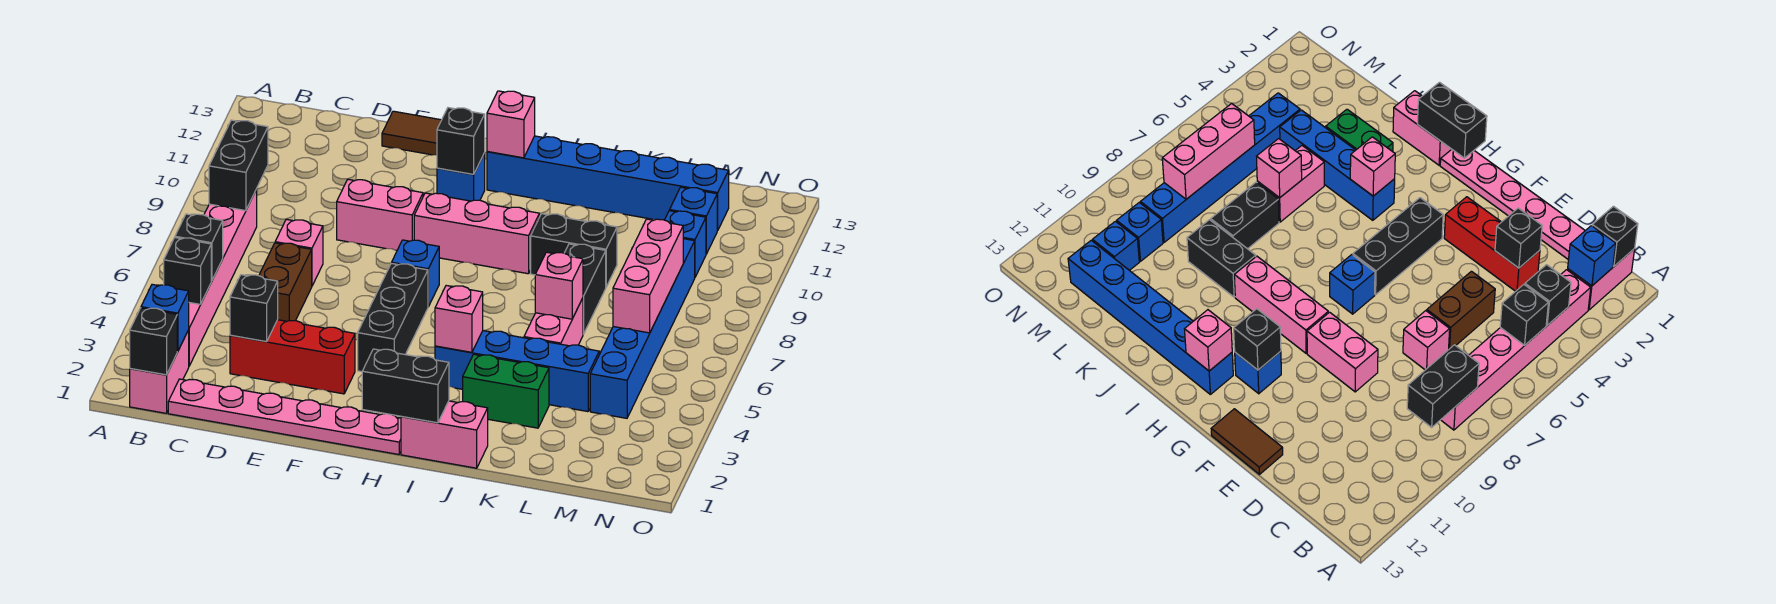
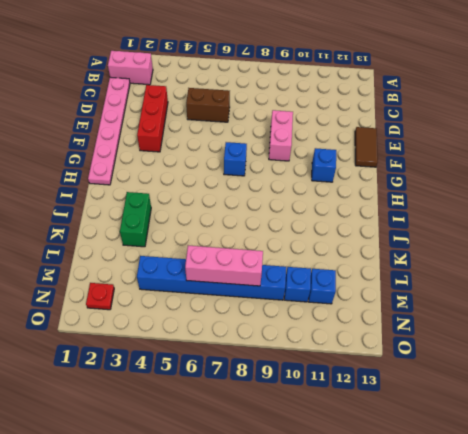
red plate N2 level 1 -> none
none -> pink brick B3:B8 level 1
none -> pink brick D7 level 1
none -> black brick G4:G6 level 1
none -> pink brick G9:I9 level 1

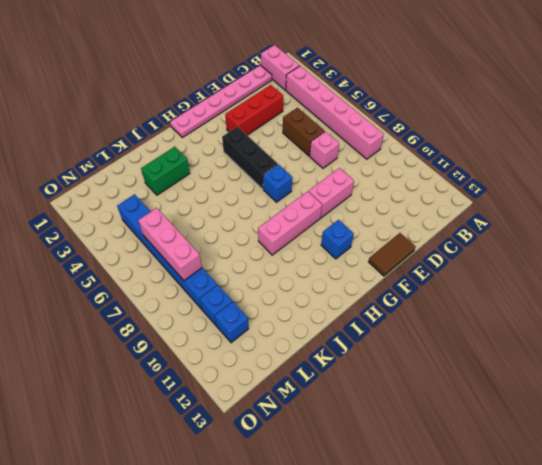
none -> blue brick H12:M12 level 1
none -> pink brick I1:J1 level 1
none -> blue brick I4:L4 level 1
none -> black brick J9:K9 level 1

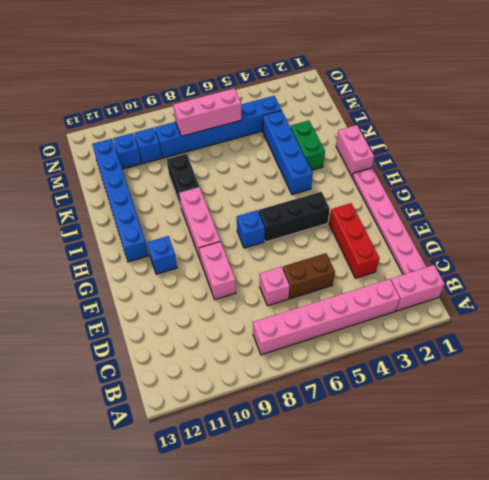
none -> brown tile E13:F13 level 1
none -> pink brick K5:K6 level 1
none -> black brick K7:K8 level 1
none -> black brick B1 level 2

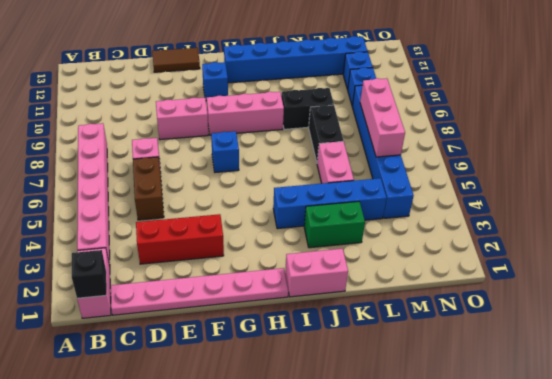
none -> black brick G4:G6 level 1
none -> blue brick B2 level 2
none -> black brick B4 level 2
none -> black brick B5 level 2

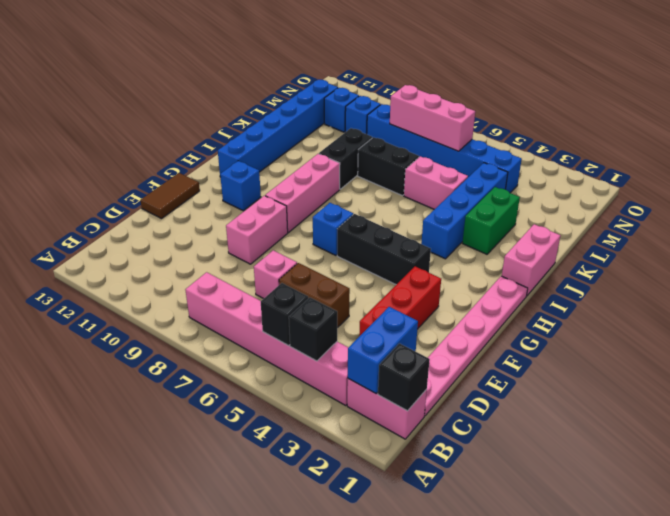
blue brick B2:C2 level 2 -> blue brick B2 level 2
none -> black brick B8:B9 level 2
none -> black brick D3 level 2
none -> black brick G11 level 2
none -> black brick H1:I1 level 2

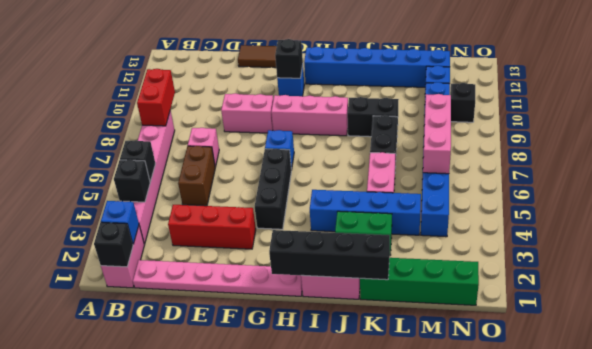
red brick B8:B9 level 2 -> black brick B8:B9 level 2
black brick H1:K1 level 2 -> black brick H1:I1 level 2
green brick K1:N1 level 1 -> none
black brick N10 level 1 -> black brick D3 level 2
none -> pink brick H12 level 2
none -> pink brick I4 level 2
none -> pink brick K6 level 2

